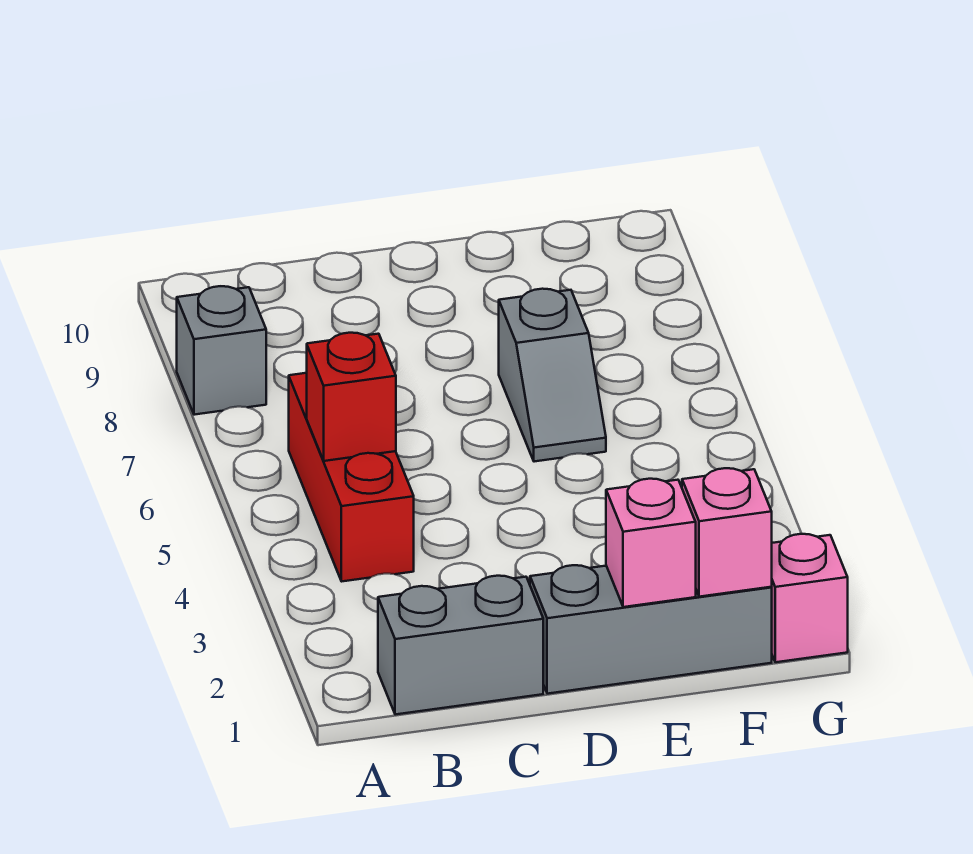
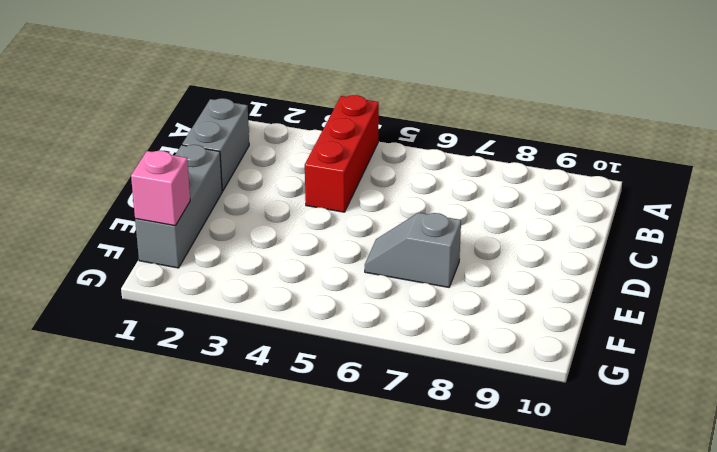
red brick A4:C4 level 1 -> red brick B4:B6 level 1
none -> grey brick A8 level 1
none -> pink brick G1 level 1

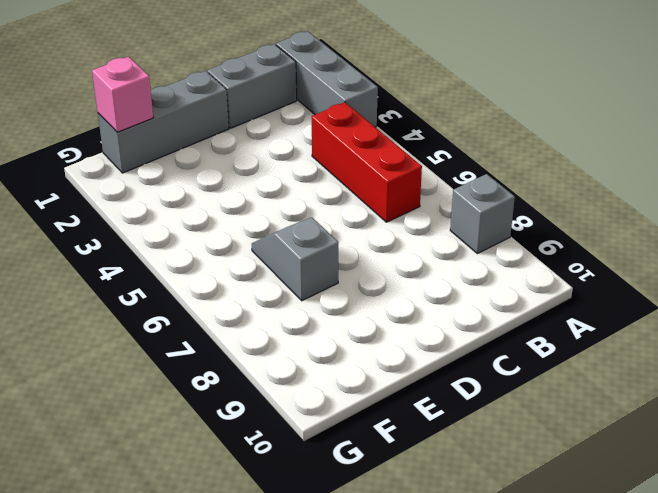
grey brick A1:A3 level 1 -> none
none -> pink brick G1 level 1
none -> red brick B5 level 2

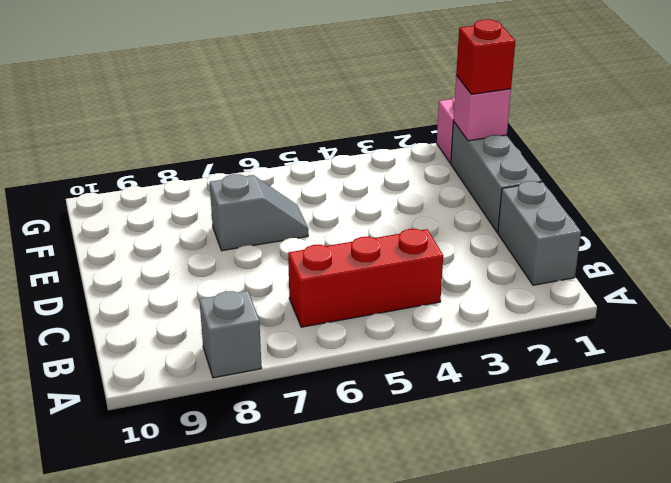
red brick F1 level 3 -> red brick B5 level 2
none -> pink brick E1 level 2

